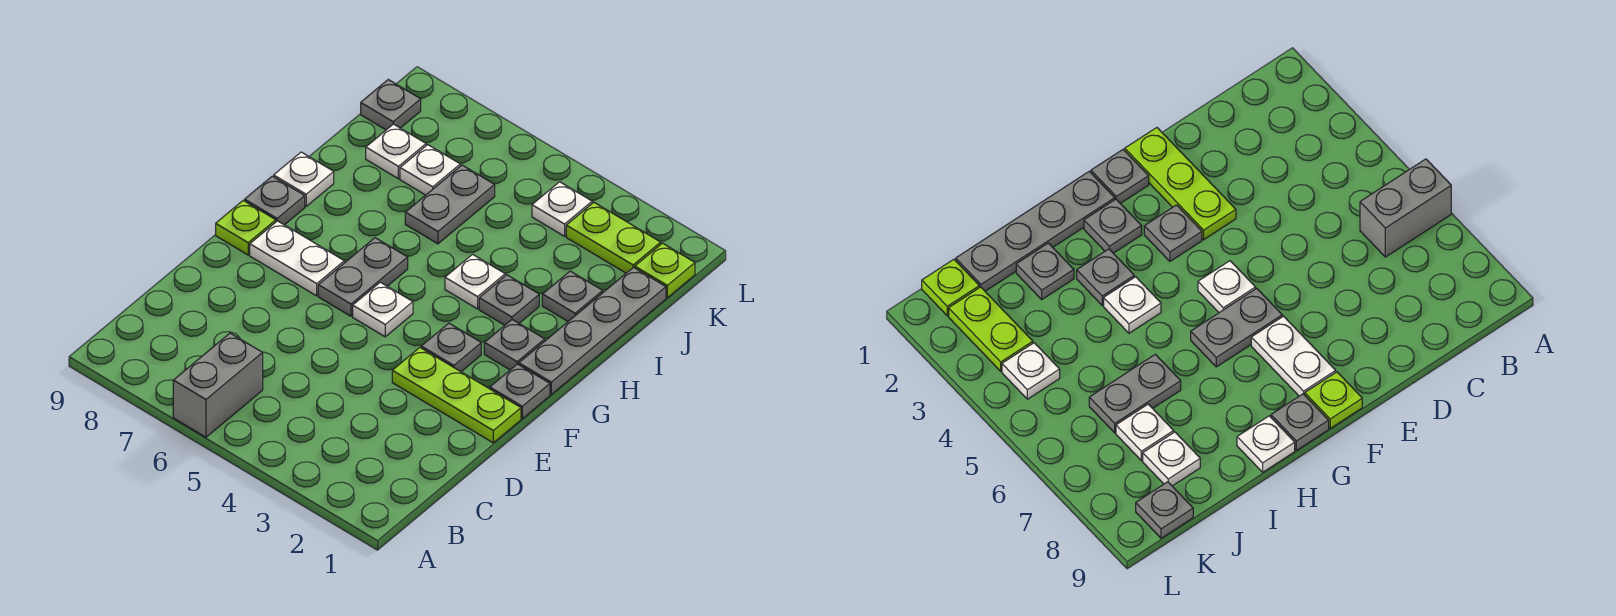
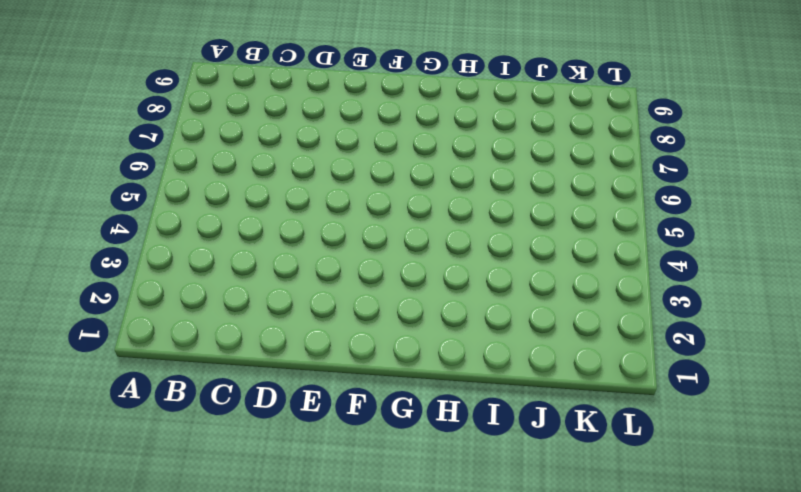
none -> grey brick A6:B6 level 1
none -> lime plate E1:E3 level 1
none -> grey plate F1 level 1

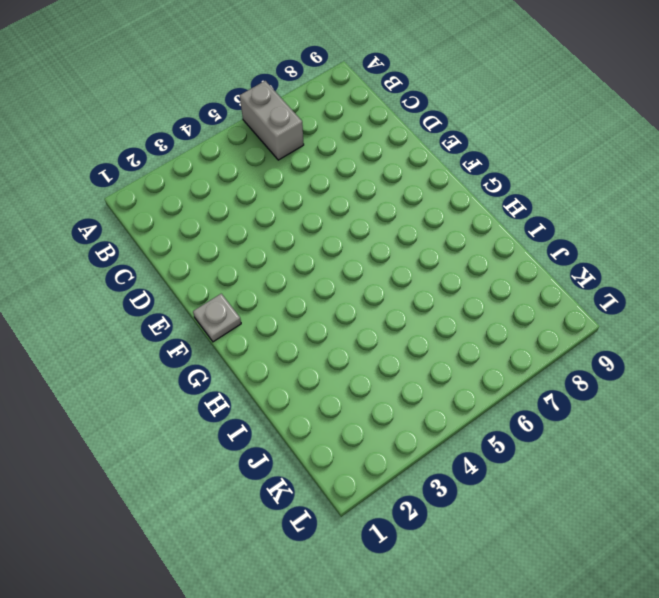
none -> lime plate E1:E3 level 1
none -> grey plate F3 level 1
none -> white plate F5 level 1

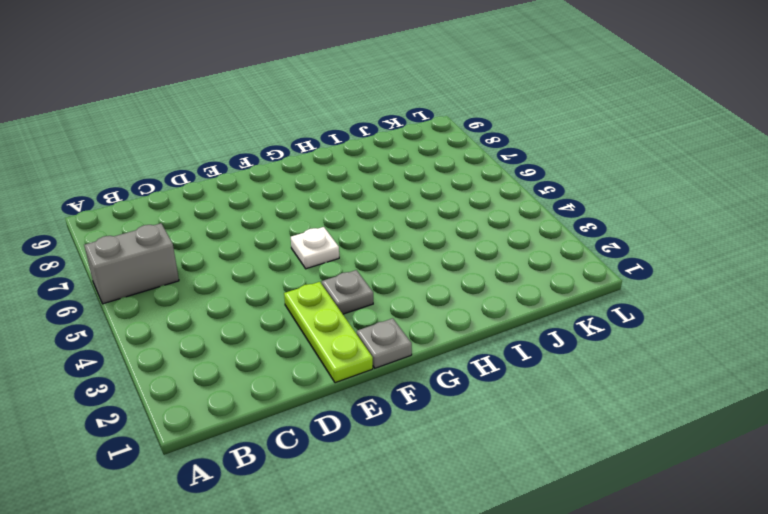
none -> grey plate F6:G6 level 1
none -> white plate F7:F8 level 1
none -> lime plate F9 level 1

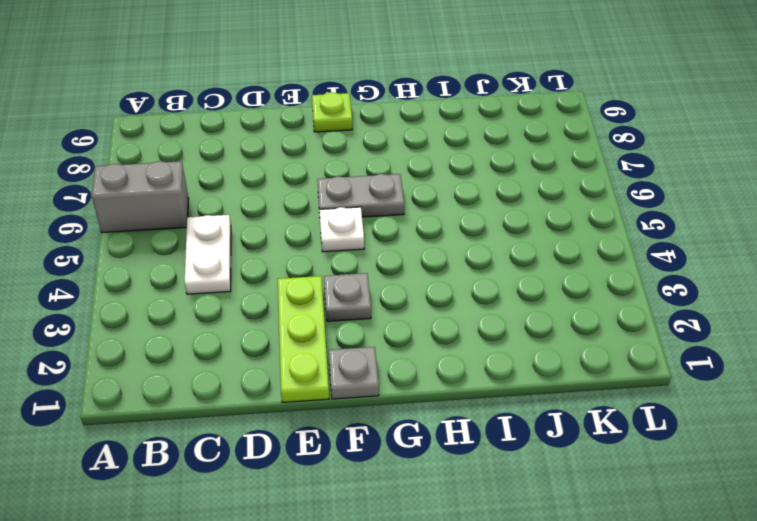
white plate C4:C5 level 1 -> white plate F7:F8 level 1
none -> grey plate G1:J1 level 1
none -> grey plate G2 level 1
none -> grey plate G9 level 1

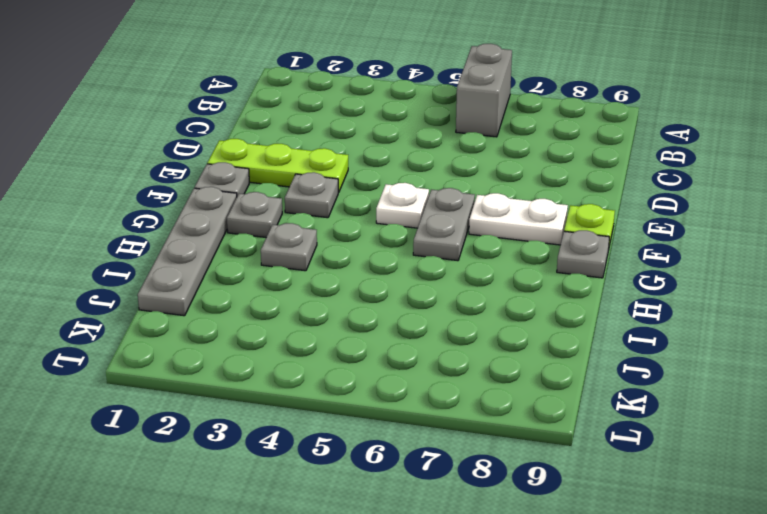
none -> white plate H4 level 1
none -> white plate H9 level 1
none -> grey plate I2 level 1

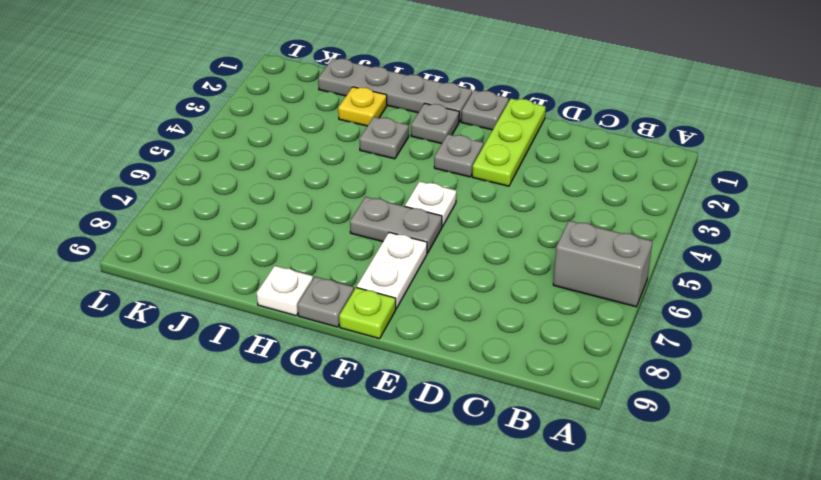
yellow plate I2 level 1 -> grey plate I2 level 1
none -> white plate H4 level 1
none -> grey plate I6:J6 level 1
none -> white plate J7 level 1

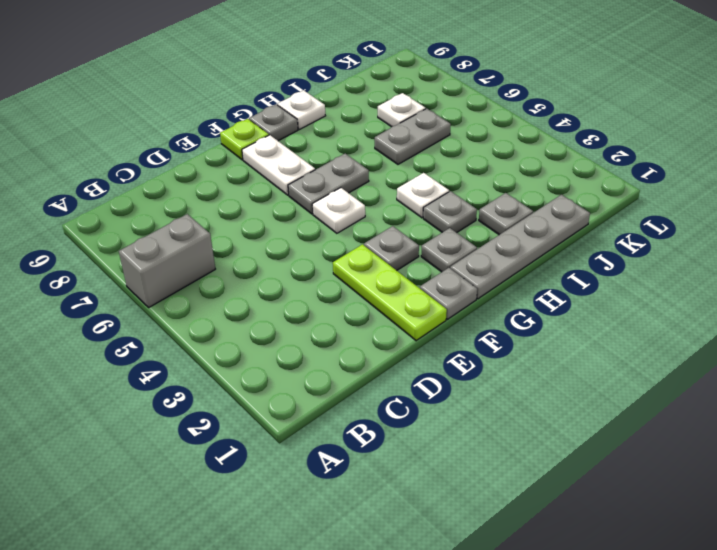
none -> white plate J8 level 1
none -> lime plate K1 level 1
none -> lime plate K2:K3 level 1

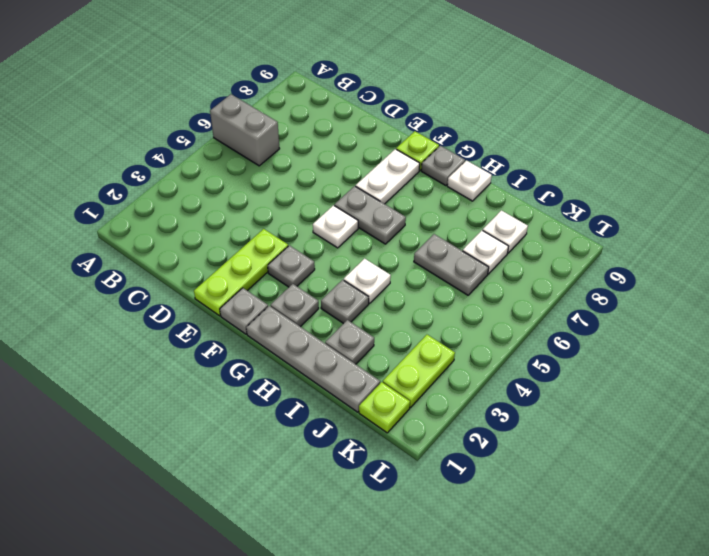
none -> white plate K4 level 1
none -> grey plate K9 level 1

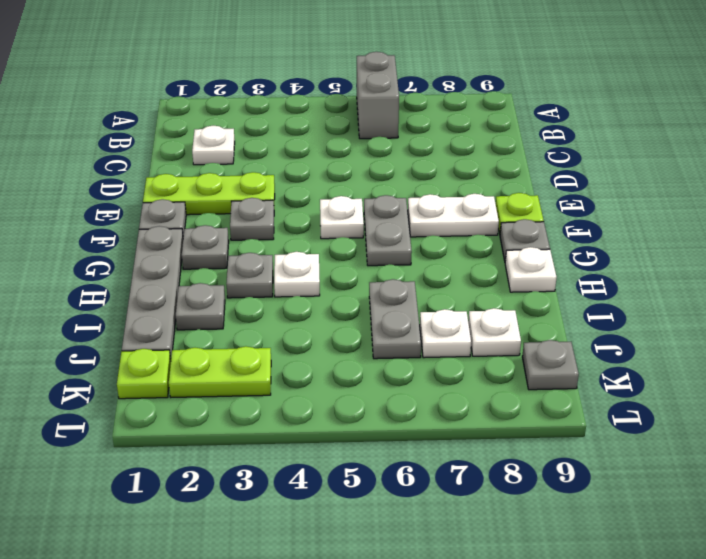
white plate C2 level 1 -> white plate K4 level 1

